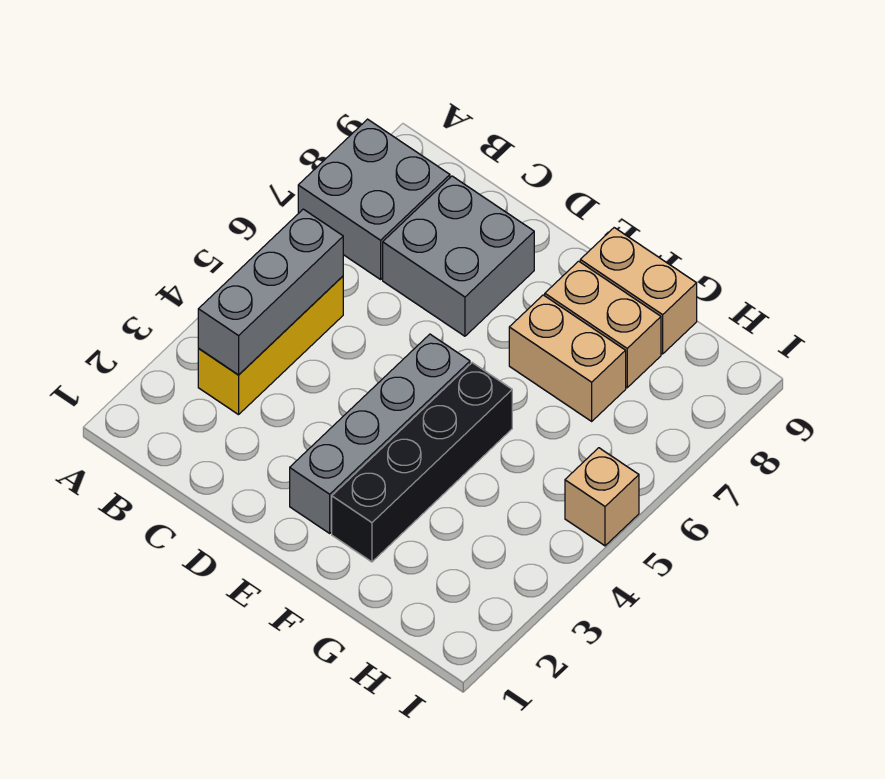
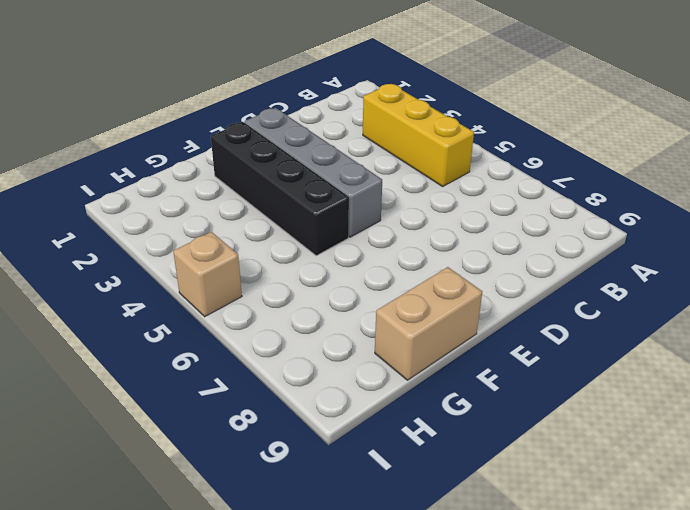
none -> grey brick A7:B8 level 1
none -> grey brick C7:D8 level 1

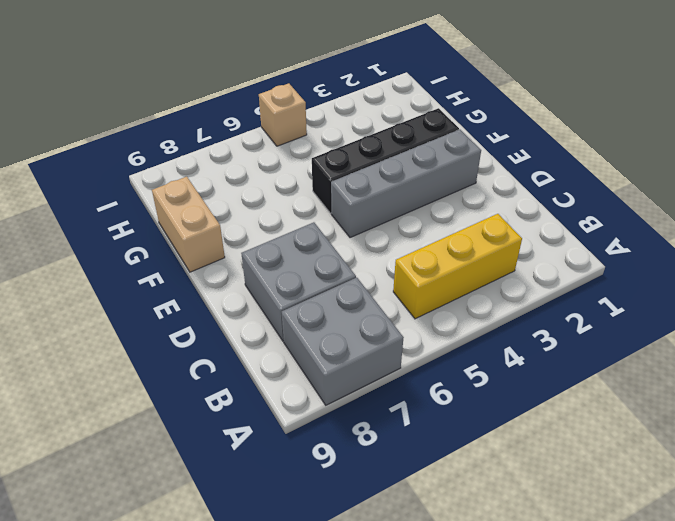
none -> tan brick F7:G7 level 1
none -> tan brick F8:G8 level 1

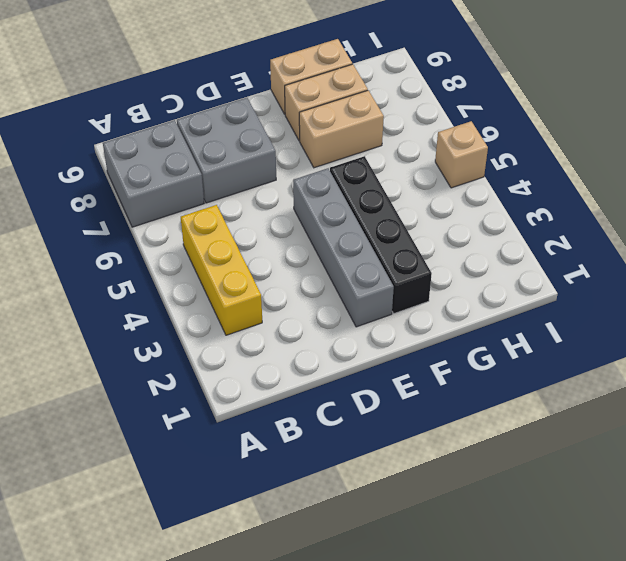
none -> grey brick B3:B5 level 2

